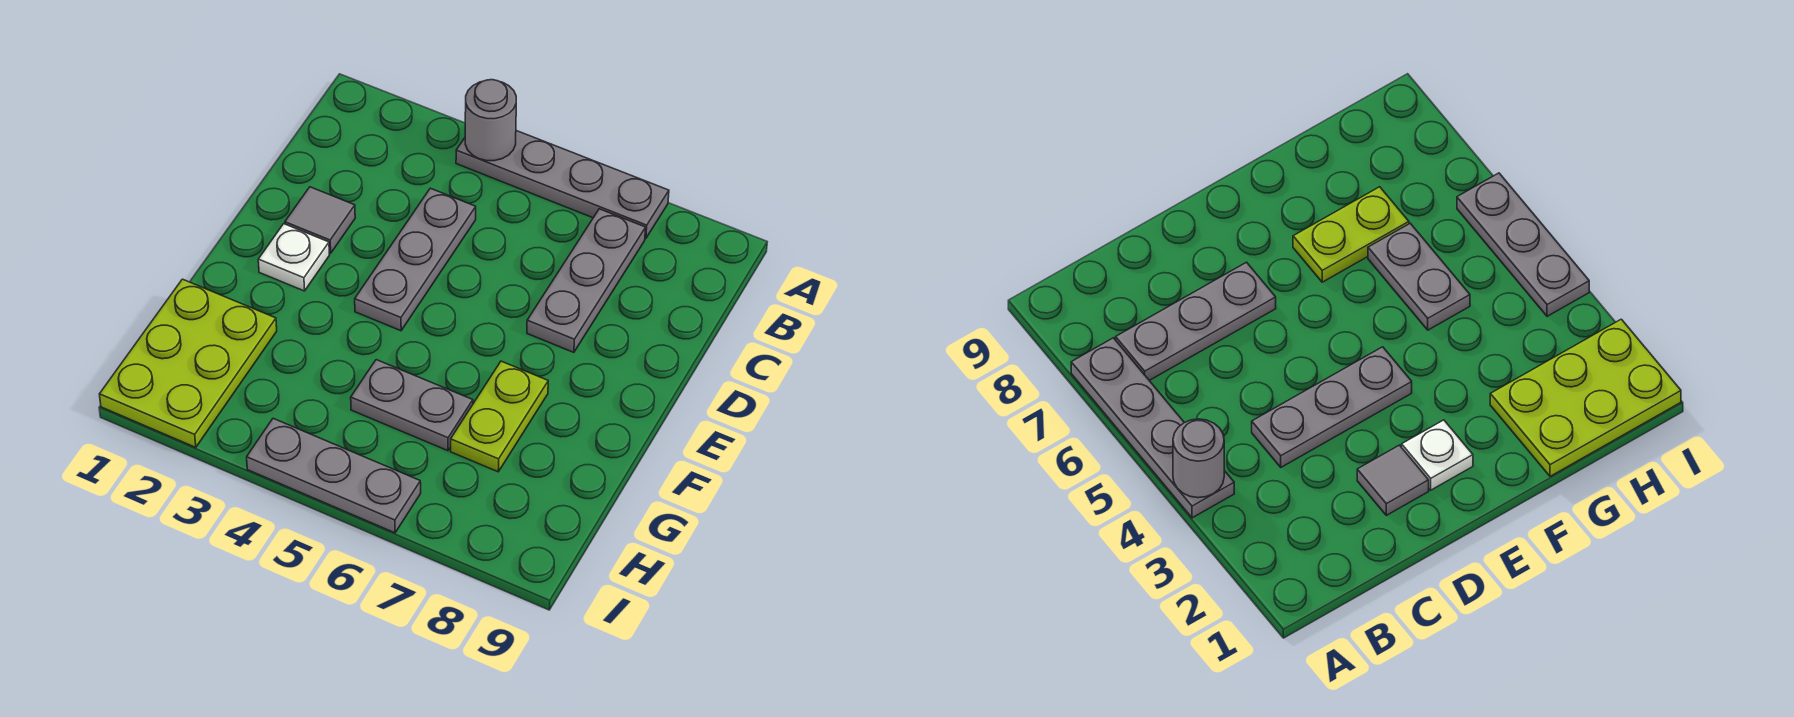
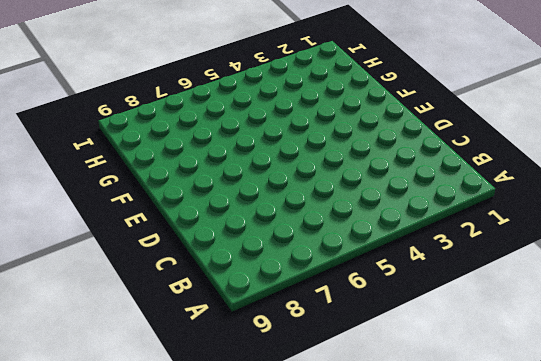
none -> grey plate A4:A7 level 1
none -> grey plate B7:D7 level 1

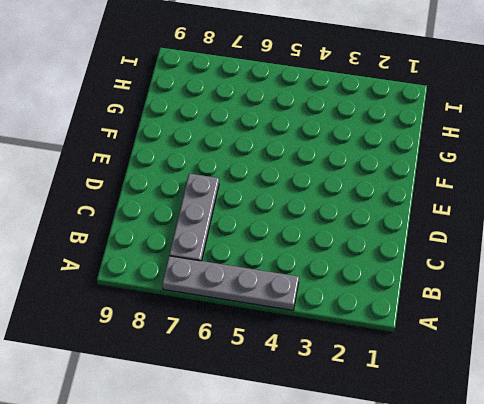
none -> grey plate C4:E4 level 1
none -> grey tile D2 level 1

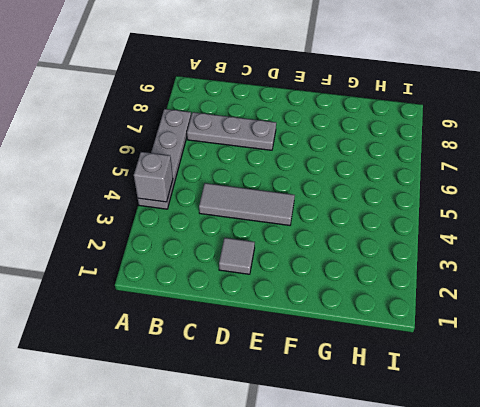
grey brick A4 level 2 -> grey round brick A4 level 2
grey tile C4:E4 level 1 -> grey plate C4:E4 level 1
none -> white plate E2 level 1
none -> lime plate F7:G7 level 1

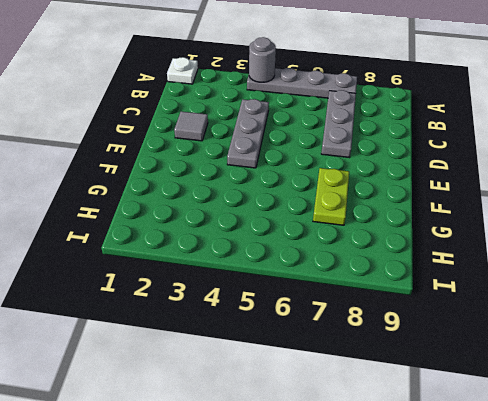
white plate A1 level 1 -> white plate E2 level 1
none -> lime plate G1:I2 level 1
none -> grey plate G5:G6 level 1

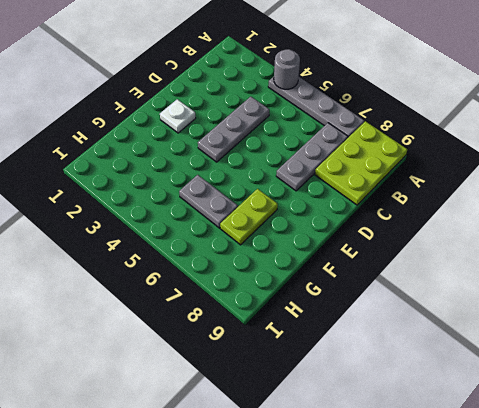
lime plate A8:C9 level 1 -> lime plate G1:I2 level 1
none -> grey tile D2 level 1
none -> grey plate I4:I6 level 1

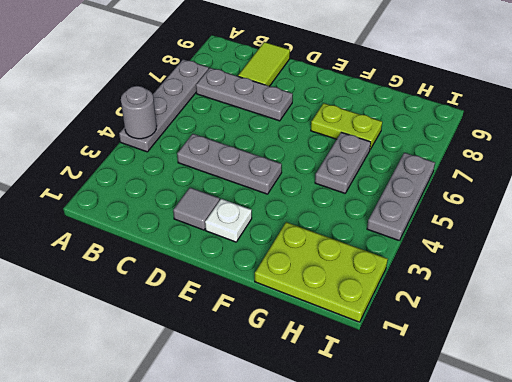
lime tile C8:C9 level 1 -> none

